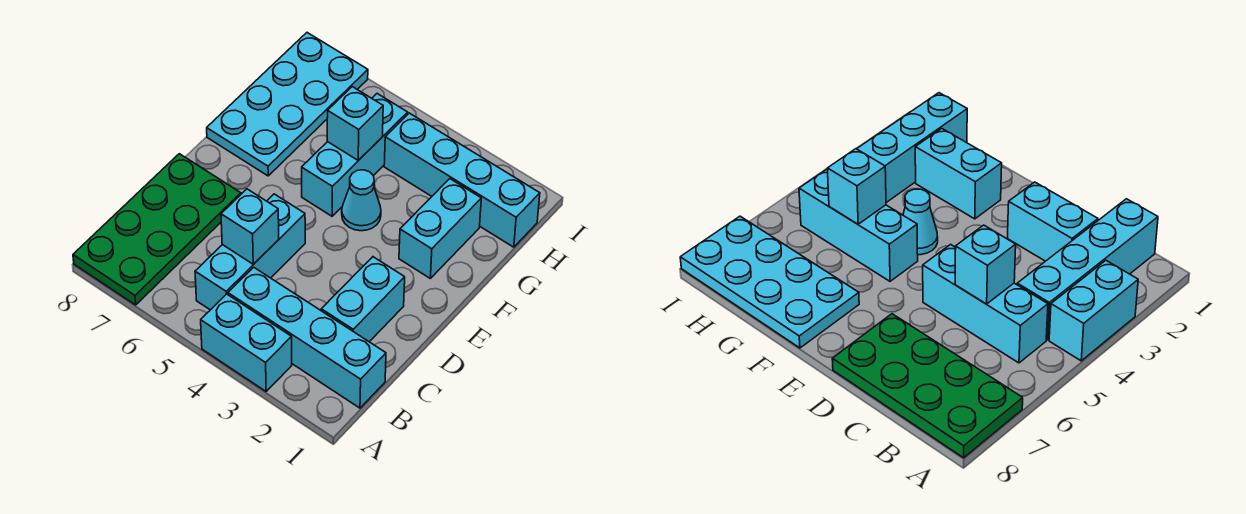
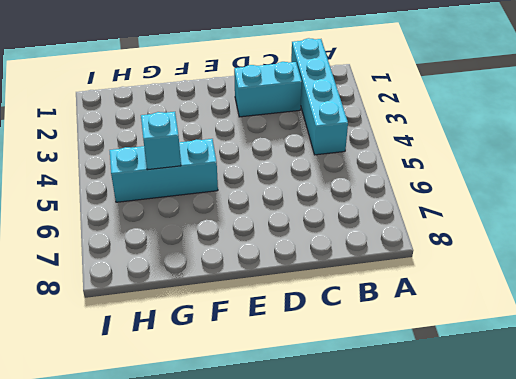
none -> cyan brick A3:A4 level 1
none -> green plate A7:D8 level 1
none -> cyan brick B5:D5 level 1

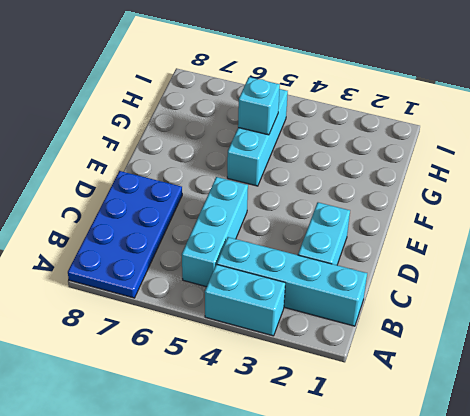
blue plate A7:D8 level 1 -> green plate A7:D8 level 1
none -> cyan brick F2:G2 level 1
none -> cyan cone F4 level 1
none -> cyan plate F7:I8 level 1

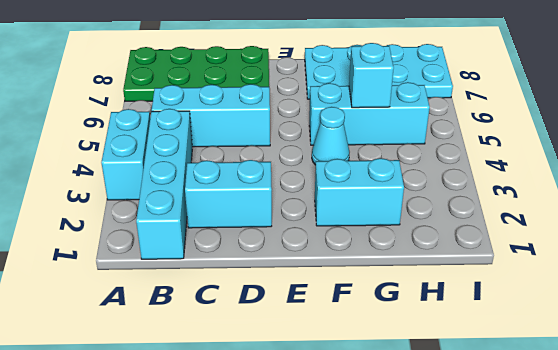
none -> cyan brick H1:H4 level 1
none -> cyan brick C5 level 2

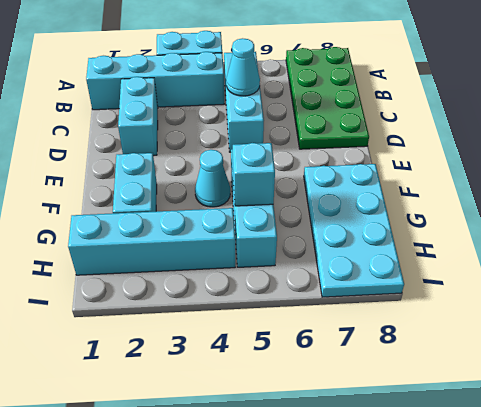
cyan cone C5 level 2 -> cyan brick C5 level 2

